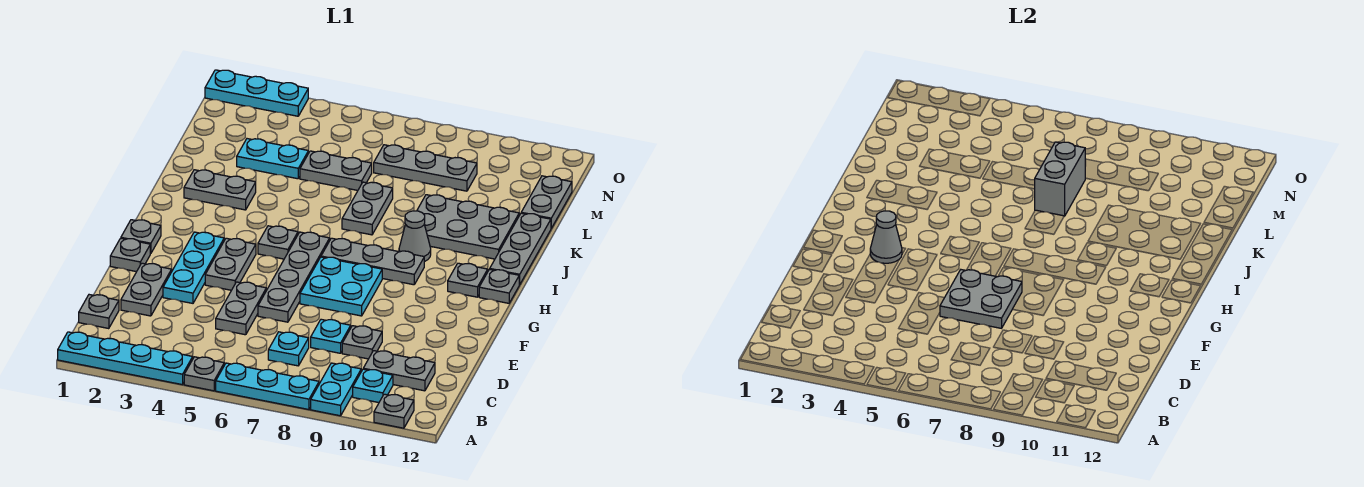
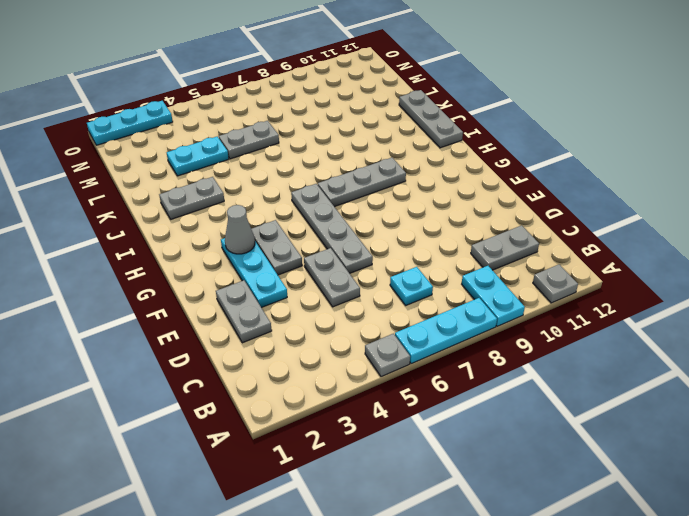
none -> cyan plate A1:A4 level 1
none -> cyan plate B10 level 1
none -> grey plate C1 level 1
none -> cyan plate D8 level 1

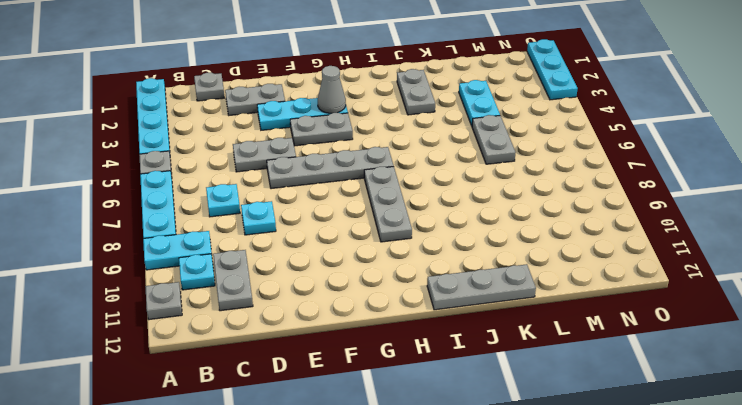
none -> grey plate D9 level 1
none -> grey plate F1 level 1
none -> cyan plate F7:G8 level 1
none -> grey plate G1 level 1

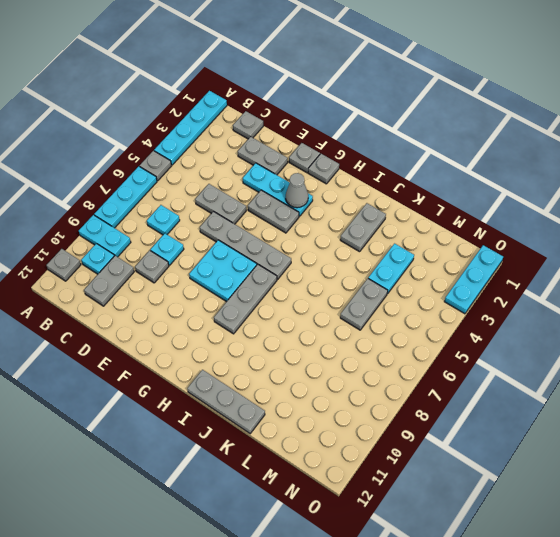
none -> grey plate H5 level 1
none -> grey plate H11 level 1
none -> grey plate H12 level 1
none -> grey cone I9 level 1

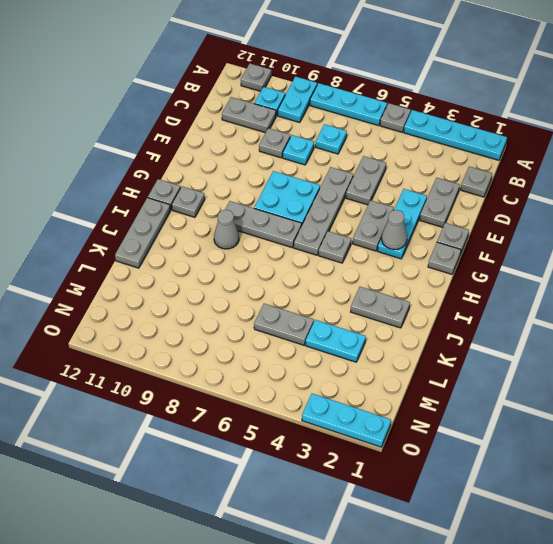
none -> grey plate J7:K7 level 1
none -> grey plate J9:K11 level 1
none -> grey plate L12:M12 level 1
none -> grey plate M7:M9 level 1

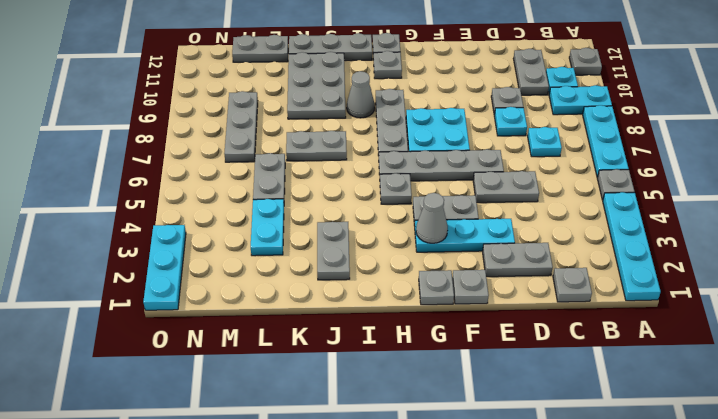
none -> grey plate E6:F7 level 2
none -> grey brick K7:L7 level 2

